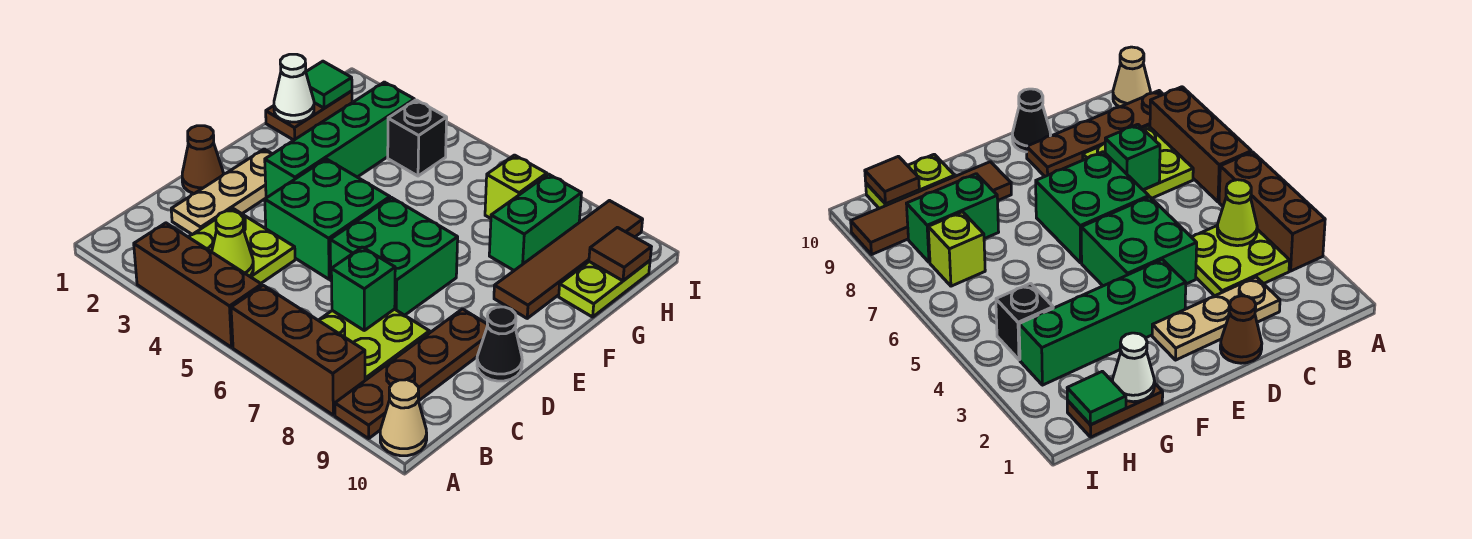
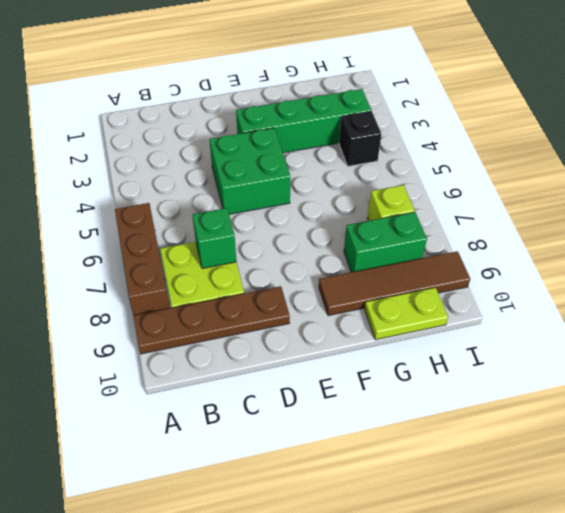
none -> brown brick A3:A5 level 1
none -> tan cone A10 level 1
none -> lime plate B3:C4 level 1

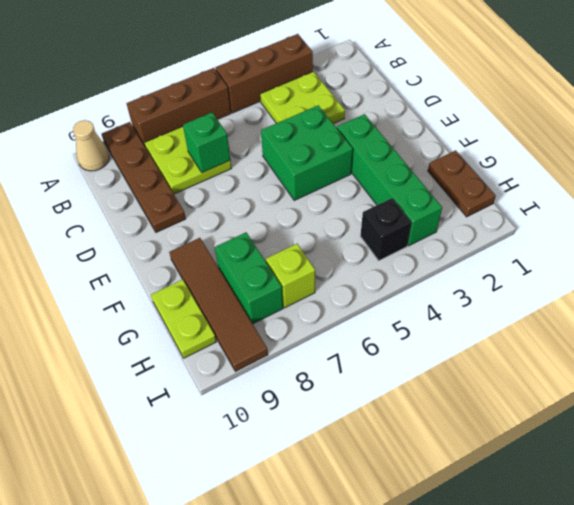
none -> tan plate C2:E2 level 1
none -> brown cone D1 level 1
none -> green brick D6:E7 level 1

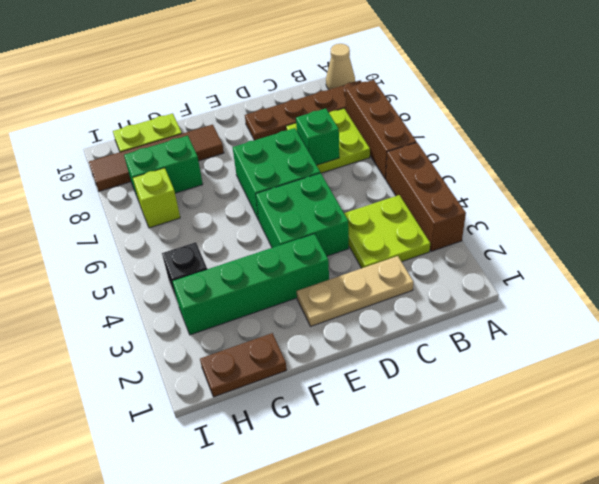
none -> brown cone D1 level 1
none -> black cone D10 level 1
none -> lime cone B4 level 2

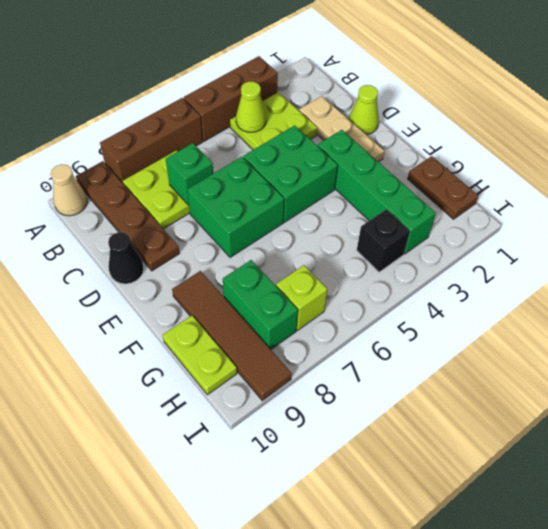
lime cone D1 level 1 -> brown cone D1 level 1
none -> white cone G1 level 2
none -> green tile H1 level 2
none -> brown tile H10 level 2

